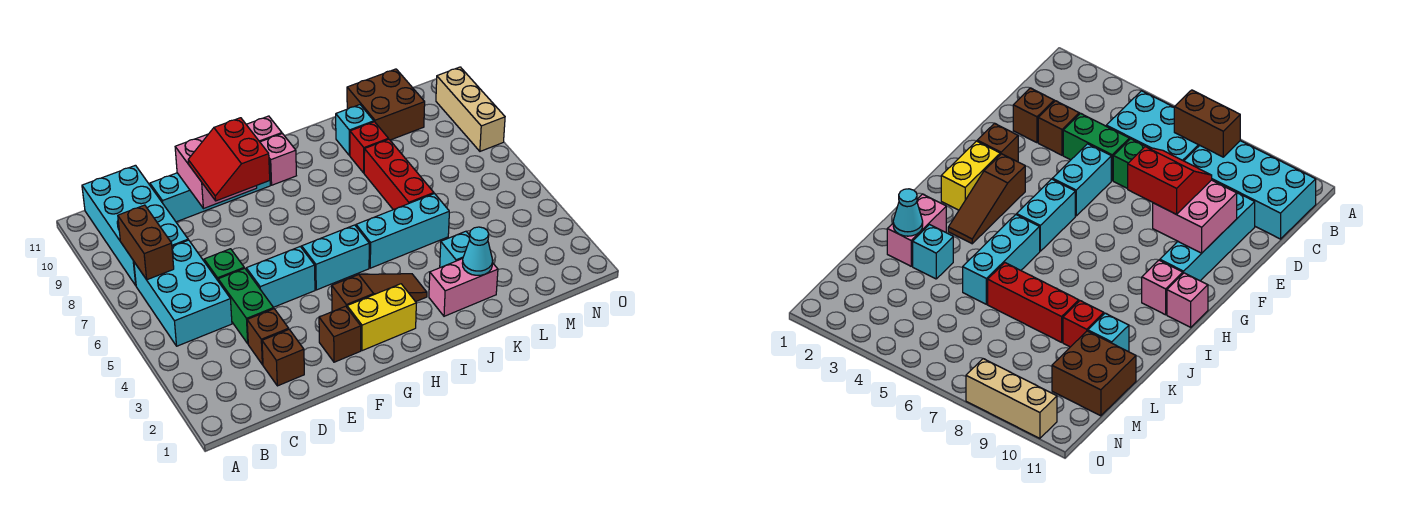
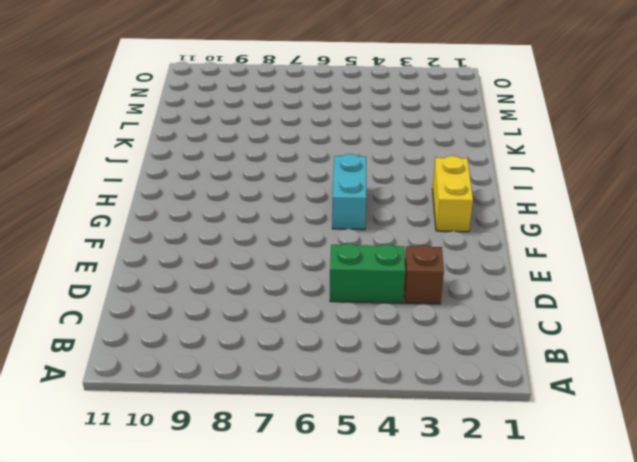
none -> cyan brick B5:C7 level 1
none -> cyan brick B8:C11 level 1
none -> brown brick D2 level 1

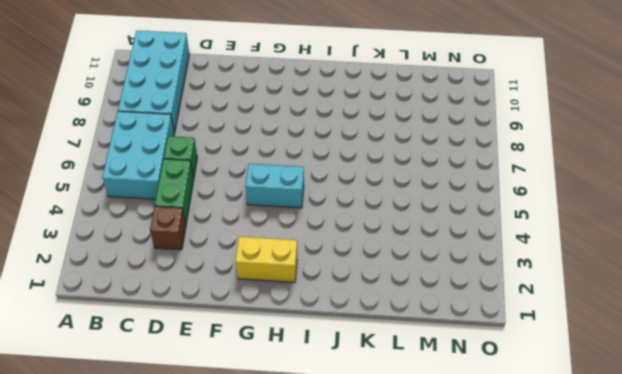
none -> brown brick D2 level 1
none -> cyan brick D10:G10 level 1
none -> cyan brick E5:F5 level 1

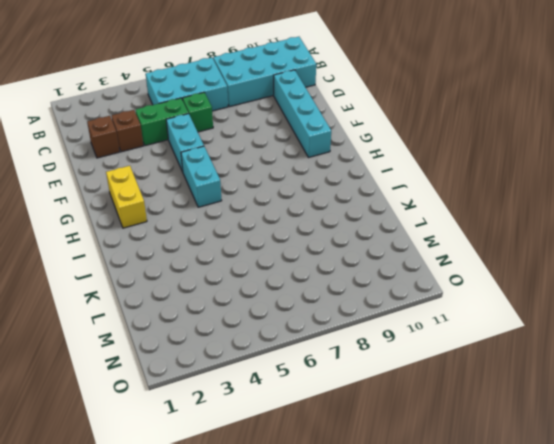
none -> brown brick F2 level 1
none -> brown slope G3:I3 level 1 top G
none -> pink brick H10 level 1

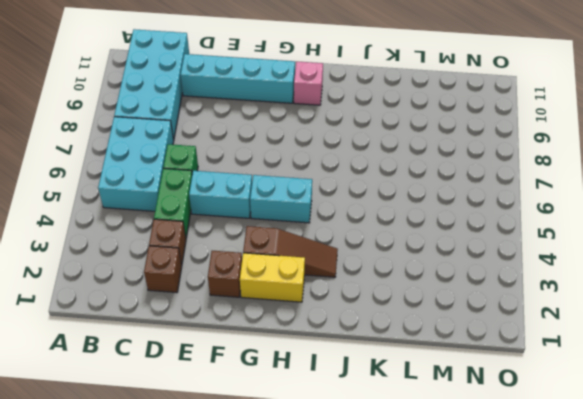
none -> pink brick H11 level 1
none -> cyan brick I5:K5 level 1
none -> pink brick J2:K2 level 1

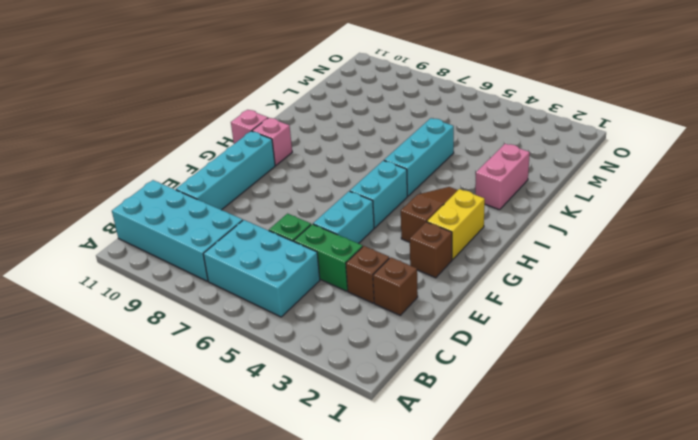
none -> cyan brick K3 level 1
none -> red brick K6:K8 level 1
none -> red brick K9 level 1

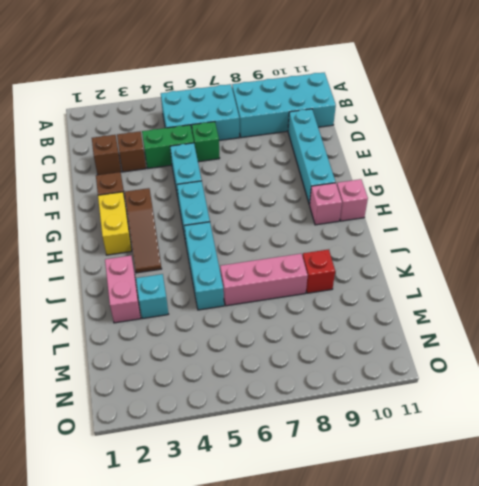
pink brick K6:K8 level 1 -> red brick K6:K8 level 1
none -> cyan brick K10 level 1
none -> brown brick L10:M11 level 1
none -> tan brick O8:O10 level 1

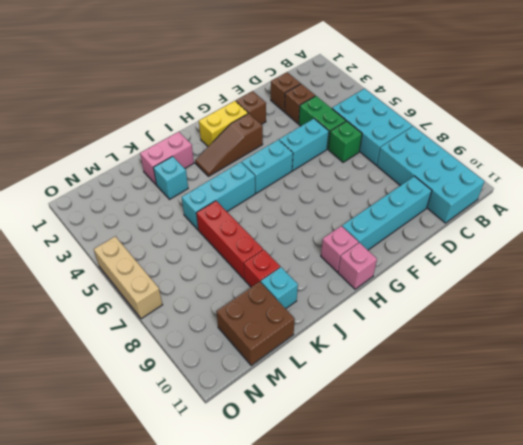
tan brick O5:O7 level 1 -> tan brick O8:O10 level 1
none -> brown brick B7:B8 level 2
none -> pink brick E9:F10 level 2
none -> cyan cone K2 level 2

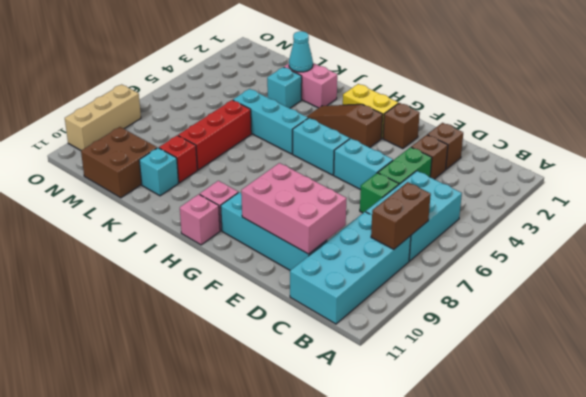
pink brick D9:F10 level 2 -> pink brick E9:F10 level 2
none -> red slope E8:F9 level 3 top F

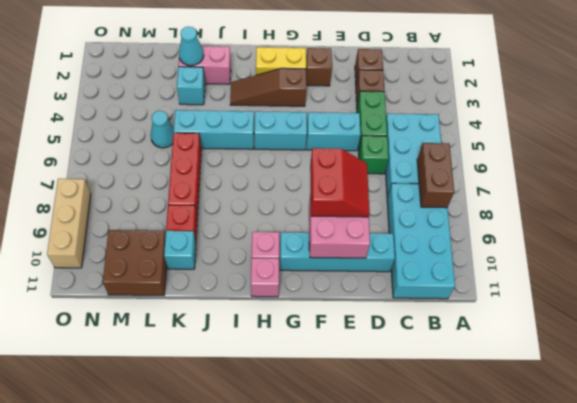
cyan cone L5 level 1 -> none

